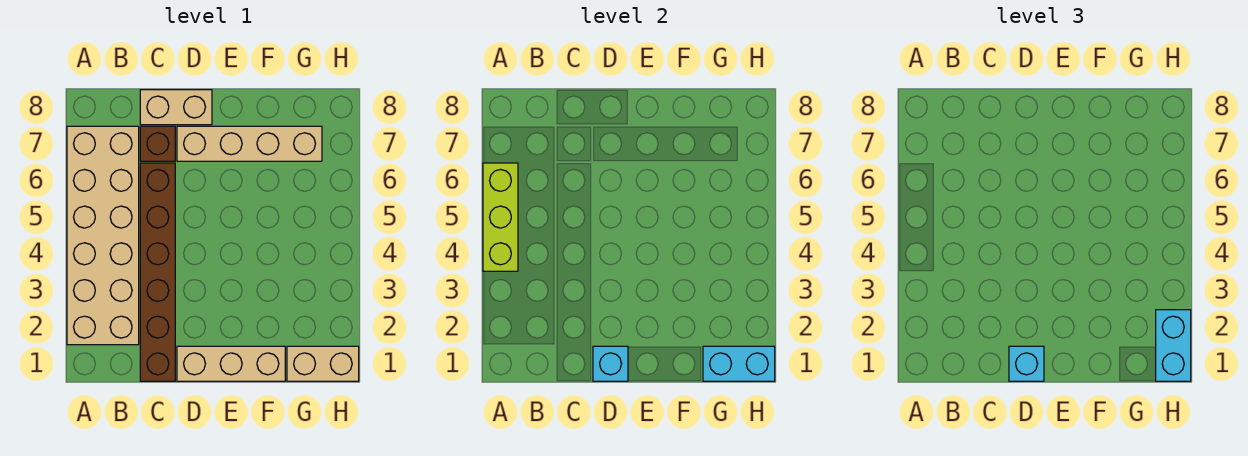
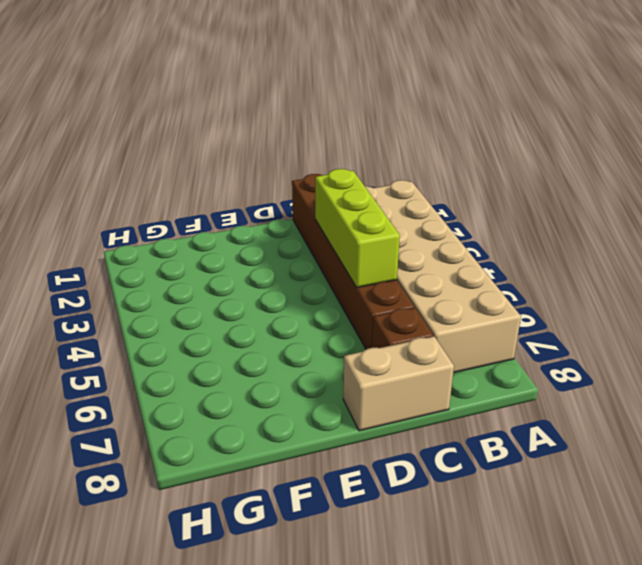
lime brick C3:C5 level 2 -> lime brick A4:A6 level 2
none -> tan brick D1:F1 level 1
none -> tan brick D7:G7 level 1
none -> tan brick G1:H1 level 1

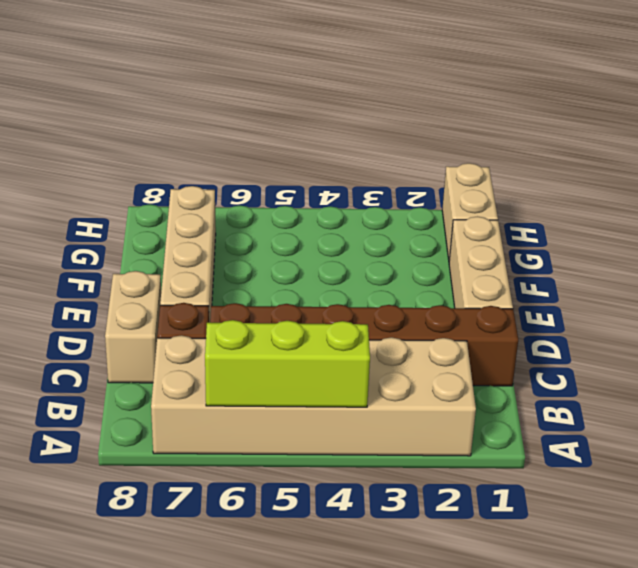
none -> cyan brick D1 level 2
none -> cyan brick G1:H1 level 2
none -> cyan brick D1 level 3

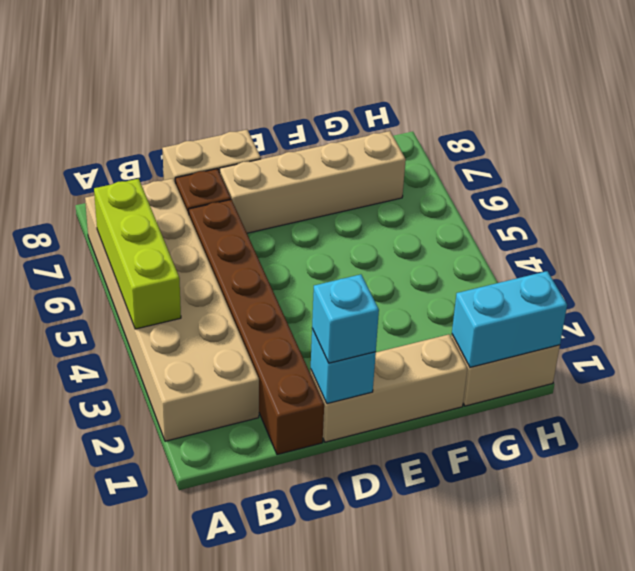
none -> cyan brick H1:H2 level 3

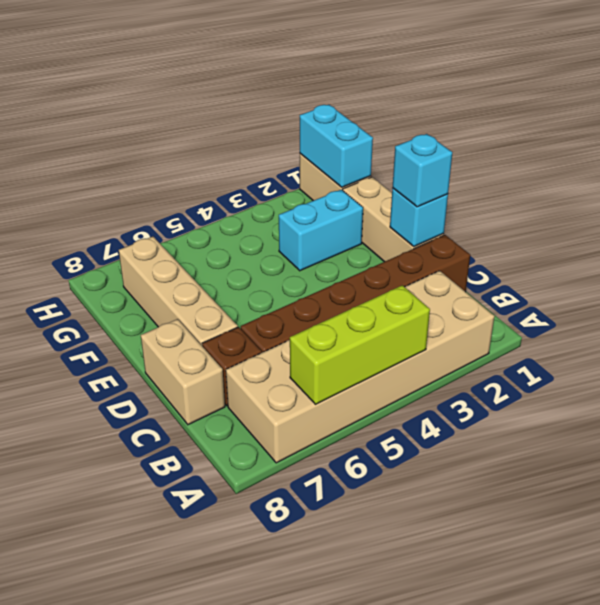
cyan brick F2:F3 level 1 -> cyan brick H1:H2 level 3

